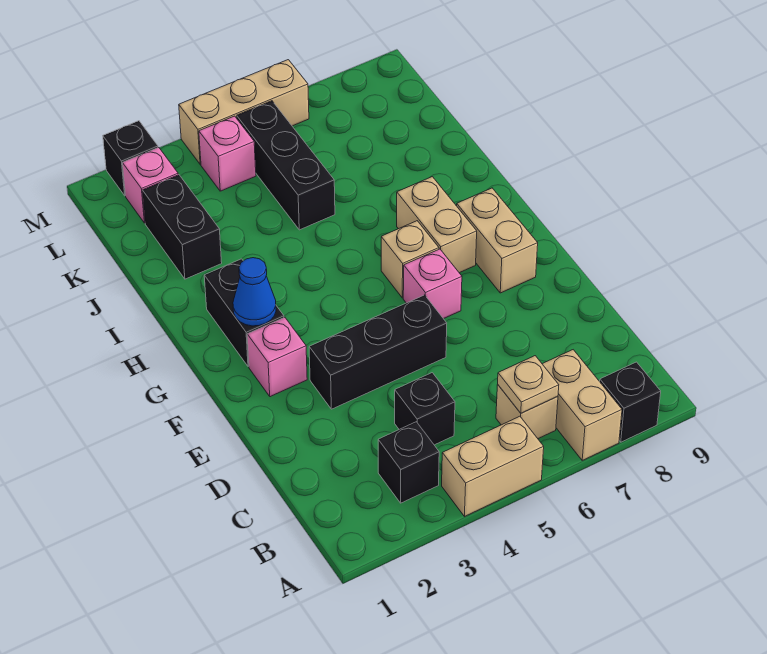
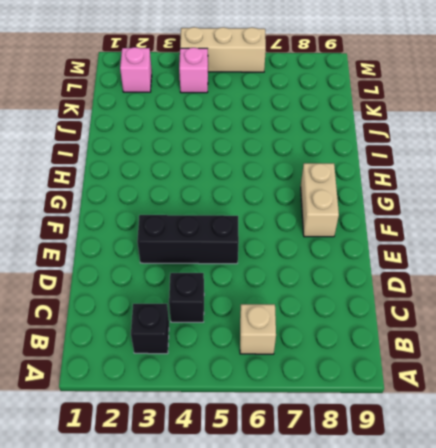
none -> tan brick A4:A5 level 1
none -> tan brick A7:B7 level 1
none -> black brick A8 level 1

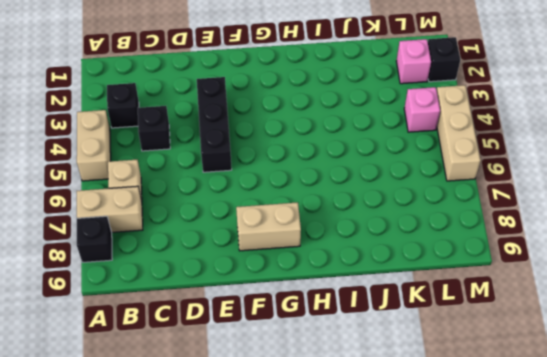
none -> pink brick F2 level 1
none -> pink brick F6 level 1
none -> black brick G2:H2 level 1

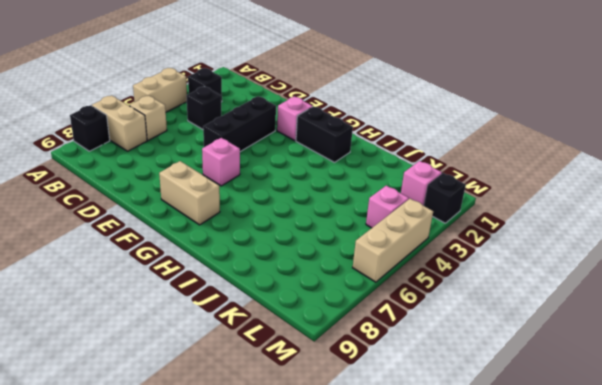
none -> tan brick G6 level 1
none -> tan brick G7:H7 level 1
none -> black brick J2:K2 level 1

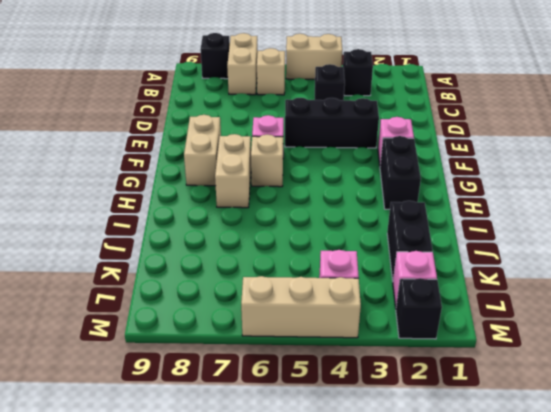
none -> black brick J5:L5 level 1
none -> tan plate B6 level 2
none -> blue cone G2 level 2

